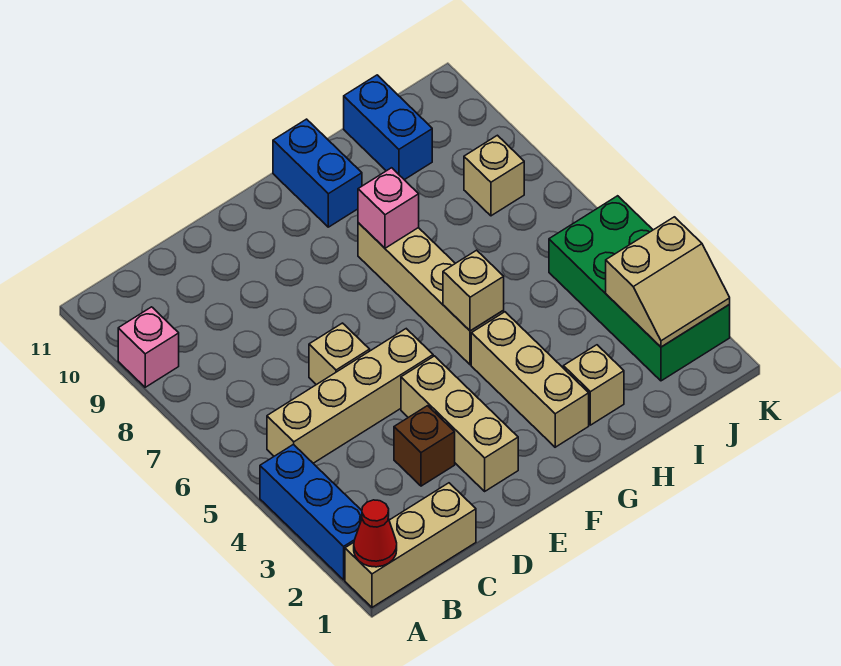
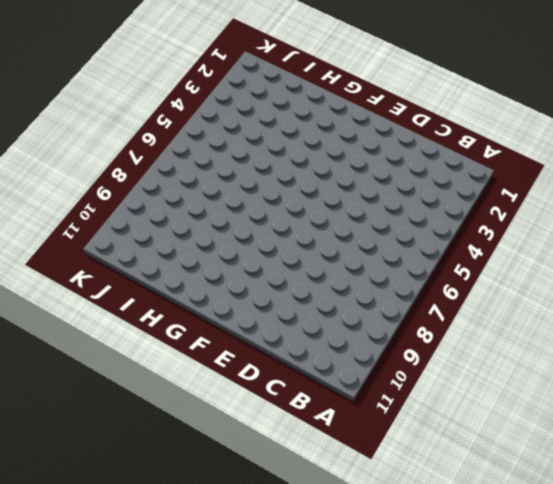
none -> tan brick A1:C1 level 1
none -> blue brick A2:A4 level 1
none -> pink brick A9 level 1

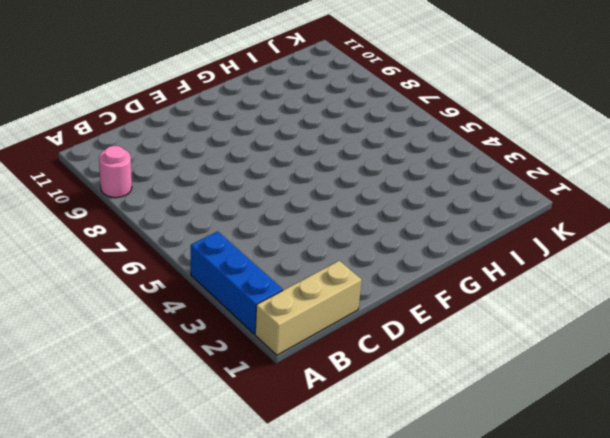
pink round brick A9 level 1 -> pink brick A9 level 1
none -> tan brick B5:E5 level 1
none -> brown brick D3 level 1
none -> tan brick D6 level 1

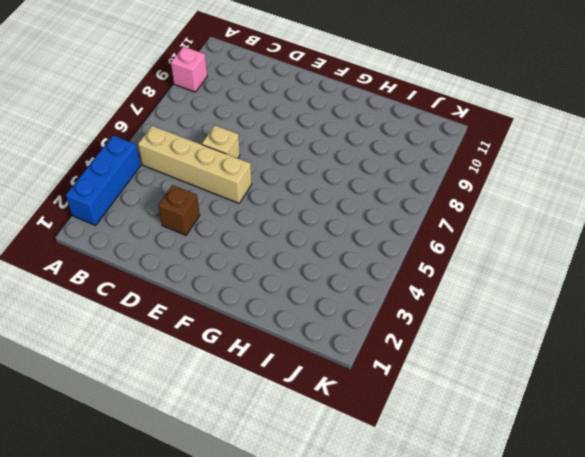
none -> tan brick A1:C1 level 1
none -> tan brick E2:E4 level 1
none -> tan brick G2:G4 level 1

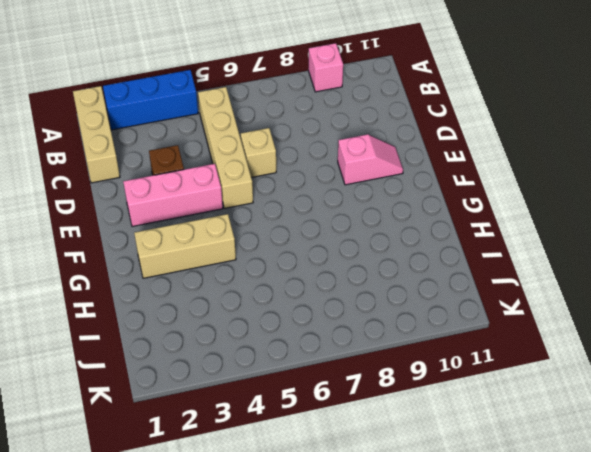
pink brick E2:E4 level 1 -> tan brick E2:E4 level 1
pink slope E9:E10 level 1 top 9 -> none
none -> tan brick G5:G8 level 1
none -> blue brick G10:G11 level 1
none -> tan brick H2 level 1

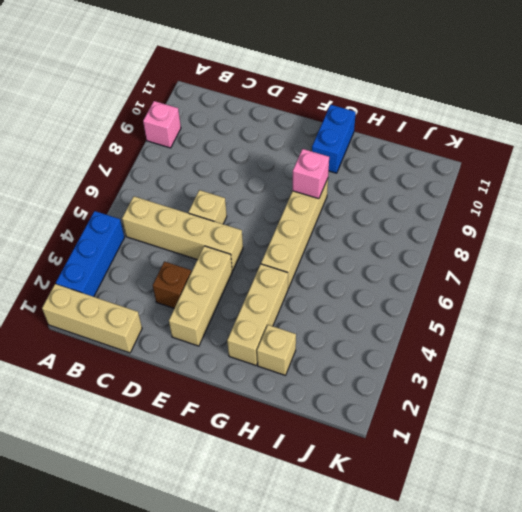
none -> blue brick I10:I11 level 1
none -> green brick J2:K5 level 1
none -> tan brick J8 level 1

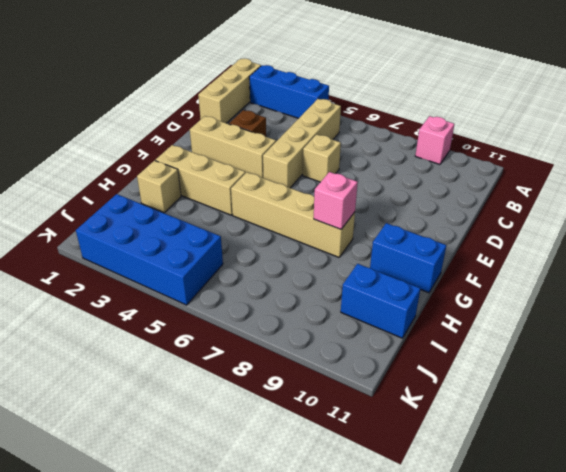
blue brick J2:K5 level 1 -> green brick J2:K5 level 1
none -> tan brick J8 level 1
none -> red cone A1 level 2
none -> tan brick G5 level 2

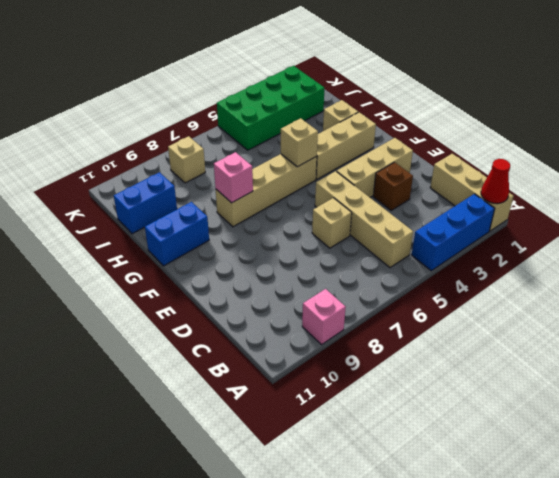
none -> tan slope J2:K3 level 2 top 3

